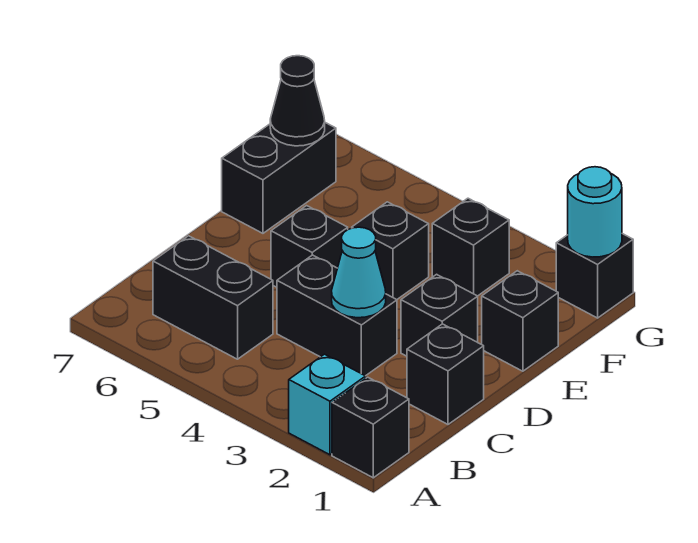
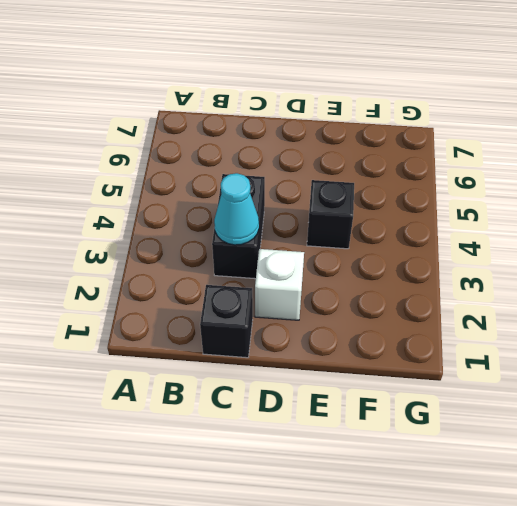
white brick D2 level 1 -> black brick D2 level 1
none -> black brick A1 level 1
none -> cyan brick A2 level 1
none -> black brick B5:B6 level 1

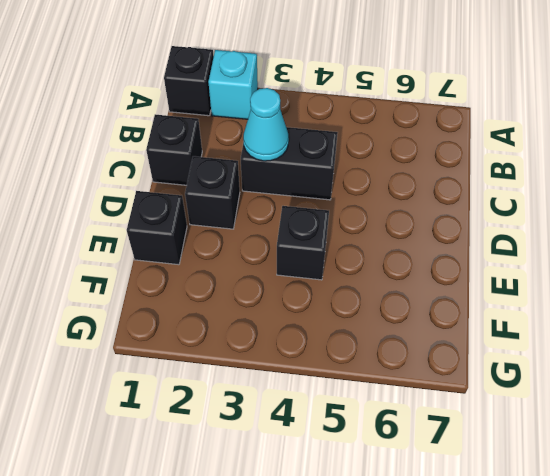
none -> black brick B5:B6 level 1
none -> black brick D5 level 1
none -> black brick E7:F7 level 1

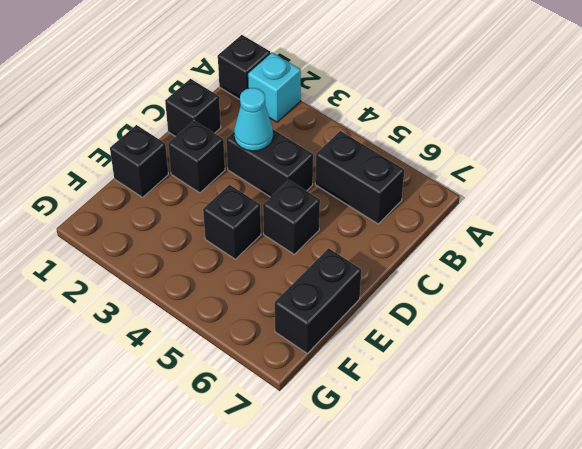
none -> black brick F3 level 1
none -> black brick G1 level 1
none -> black cone F7 level 2

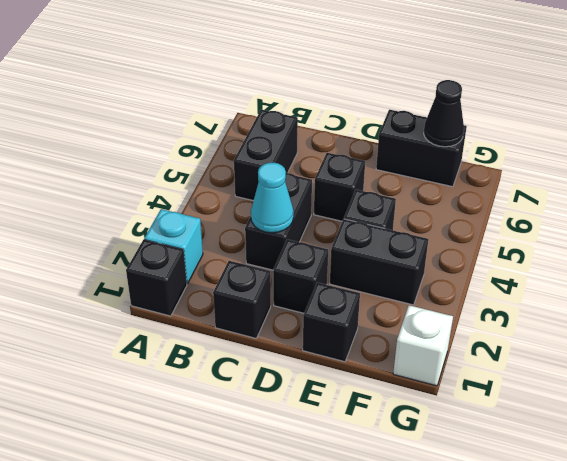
black brick E3:F3 level 1 -> black brick F3 level 1
white brick G1 level 1 -> black brick G1 level 1
none -> cyan round brick G1 level 2

